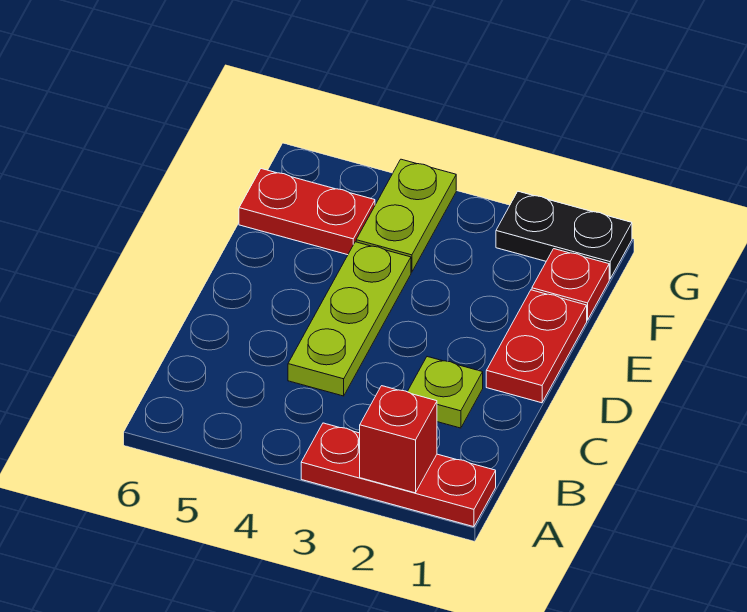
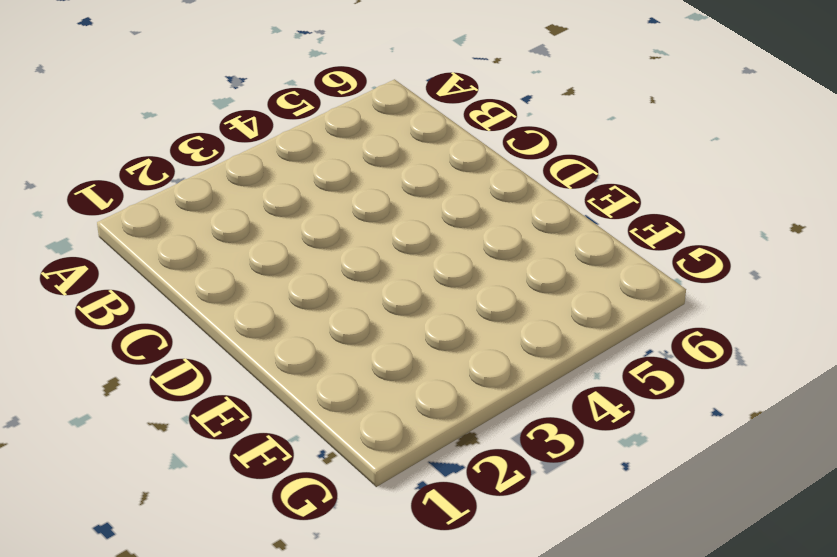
none -> red plate A1:A3 level 1
none -> lime plate C2 level 1

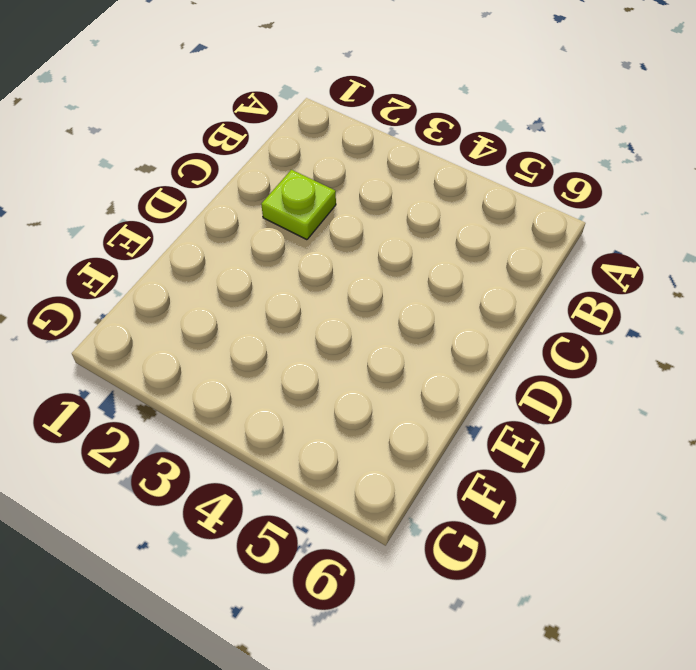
none -> red plate A1:A3 level 1
none -> lime plate C4:E4 level 1

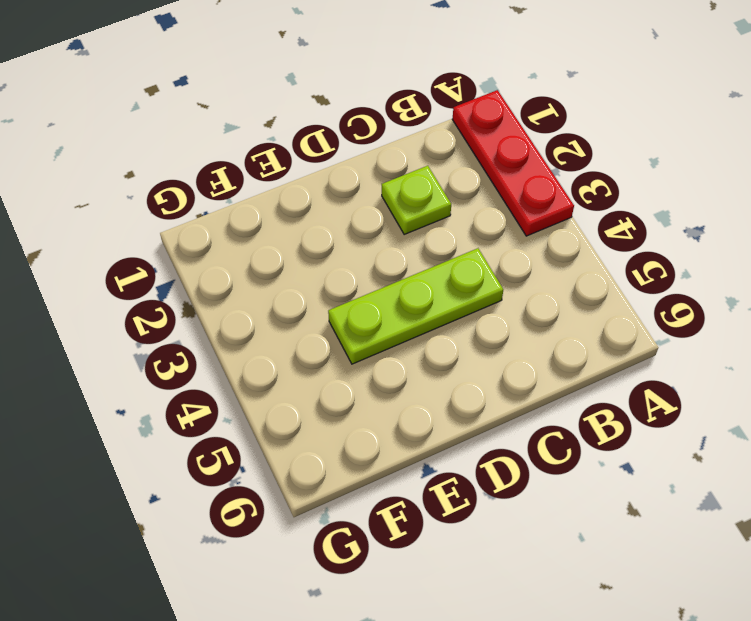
none -> red plate D1:E1 level 1
none -> red plate F1 level 1

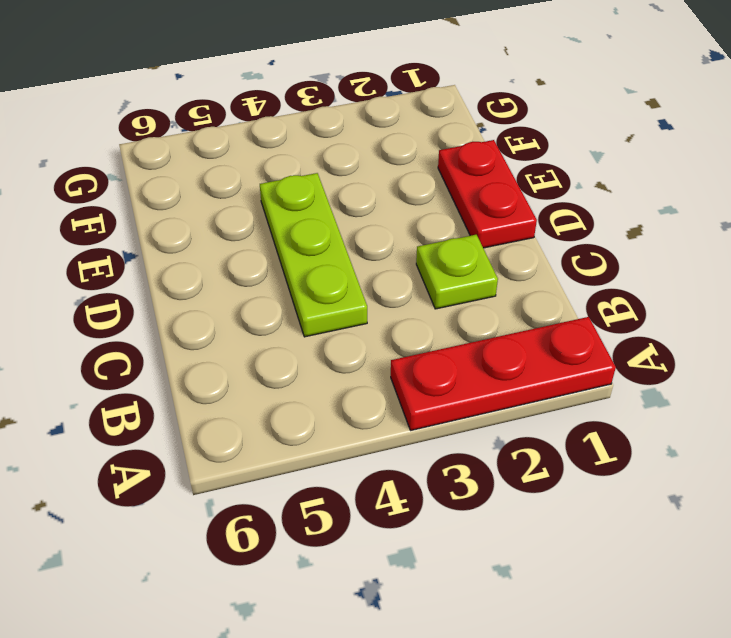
none -> red plate F1 level 1
none -> lime plate F4:G4 level 1

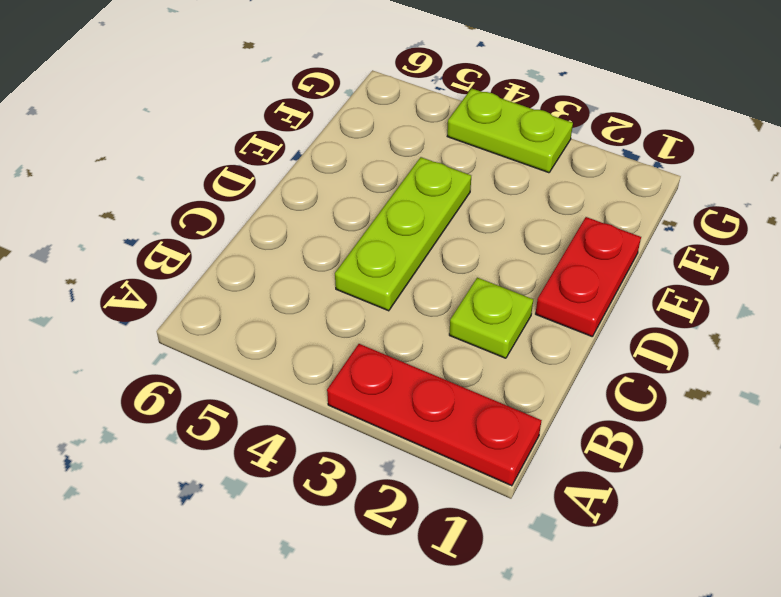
lime plate G3:G4 level 1 -> lime plate F4:G4 level 1
none -> red plate F1 level 1
none -> red plate F5:F6 level 1

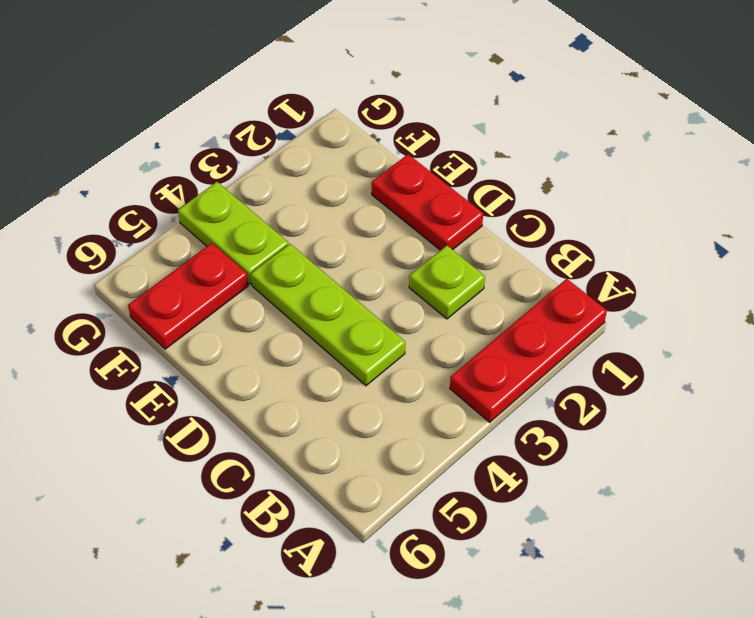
none -> red plate F1 level 1
none -> black plate G1:G2 level 1

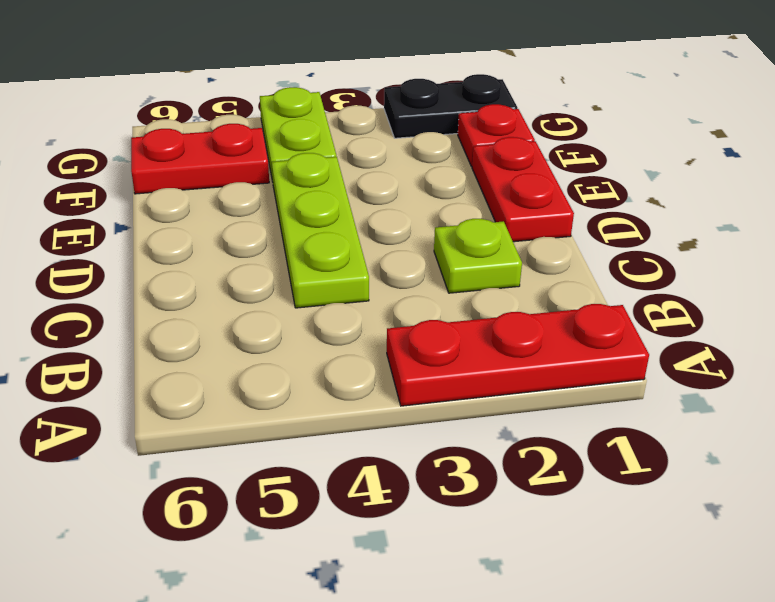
none -> red brick A2 level 2

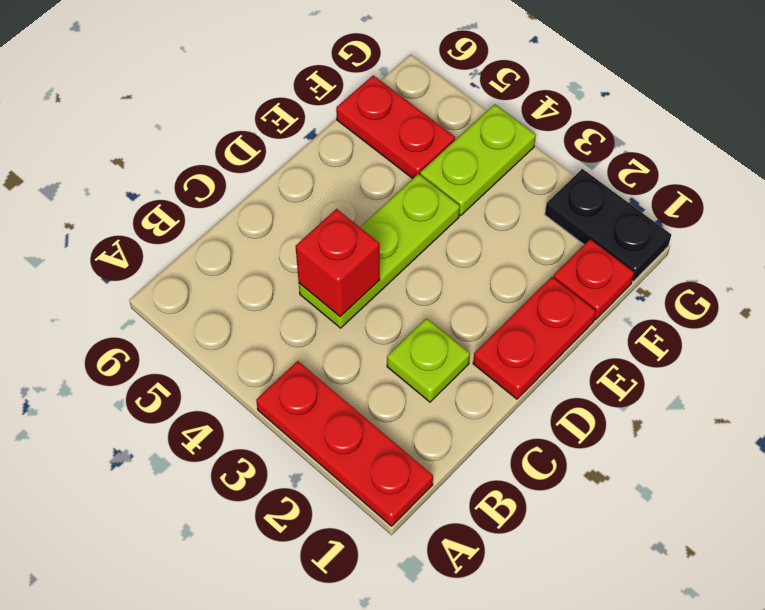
red brick C4 level 2 -> red brick A2 level 2

